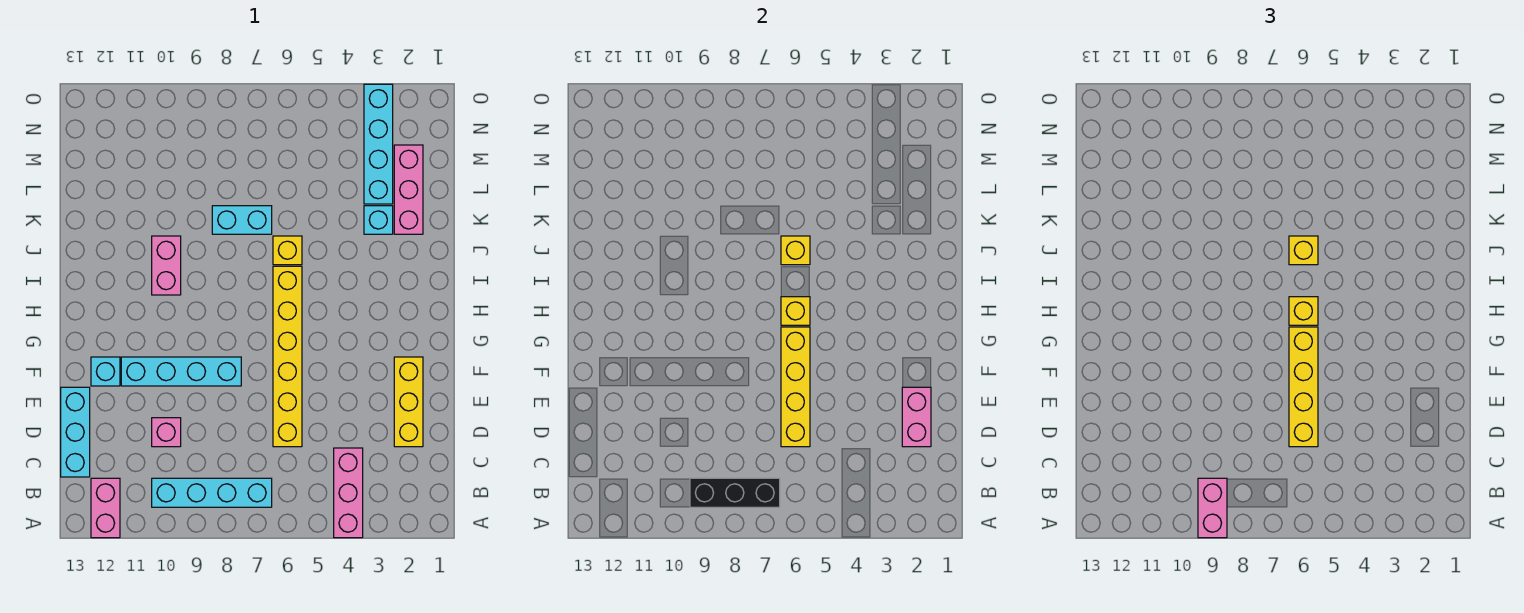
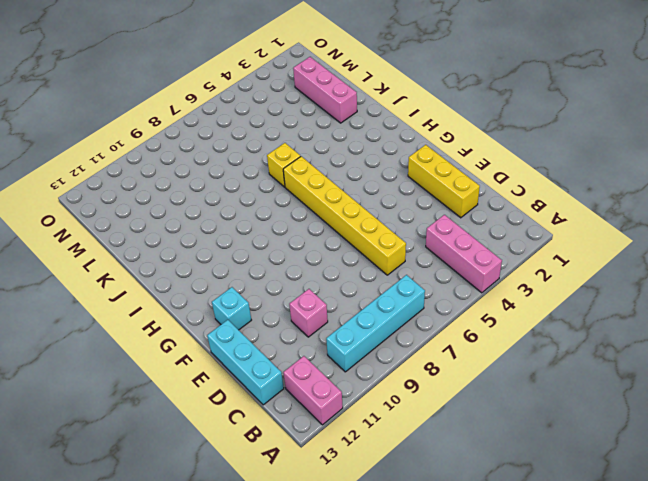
none -> cyan brick F8:F11 level 1
none -> pink brick I10:J10 level 1
none -> cyan brick K3 level 1

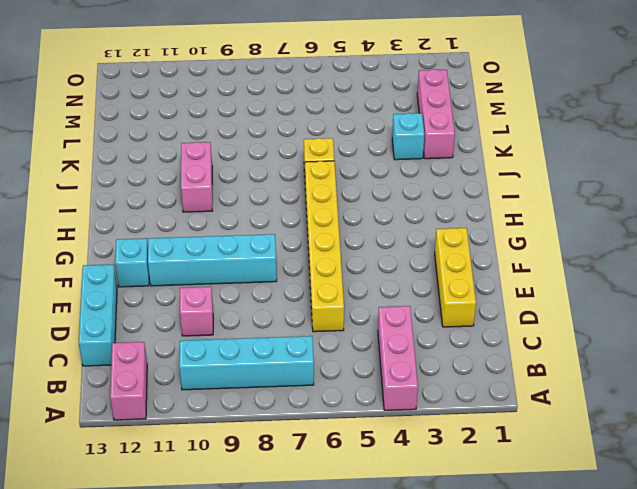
none -> cyan brick K7:K8 level 1
none -> cyan brick L3:O3 level 1
none -> black brick B7:B9 level 2

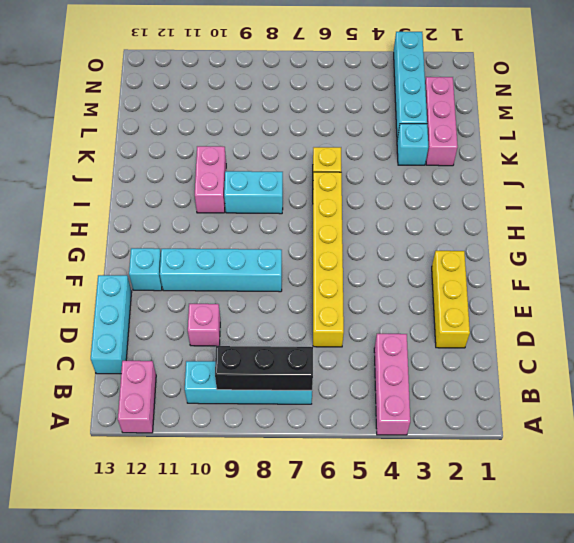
cyan brick I8:I9 level 1 -> cyan brick K7:K8 level 1
none -> pink brick D2:E2 level 2
none -> yellow brick D6:G6 level 2
none -> yellow brick H6 level 2

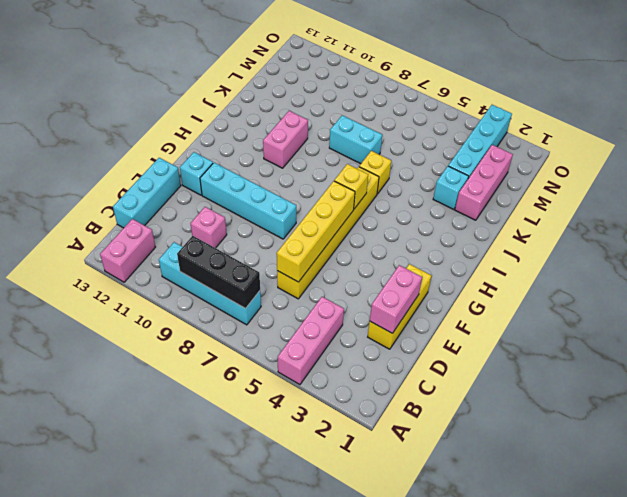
none -> yellow brick J6 level 2
none -> pink brick A9:B9 level 3
none -> yellow brick D6:G6 level 3

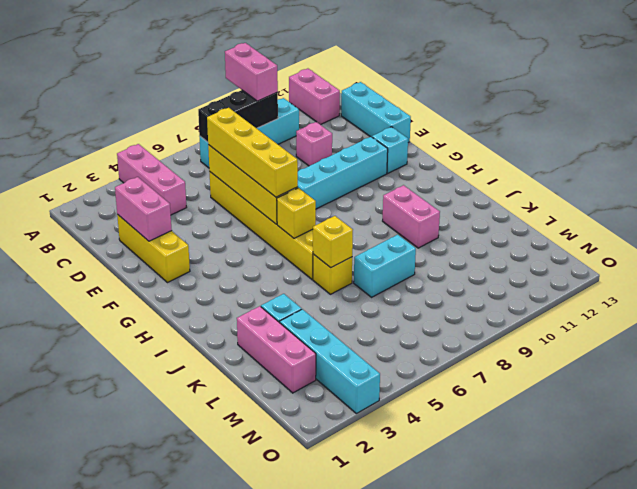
none -> yellow brick H6 level 3
none -> yellow brick J6 level 3

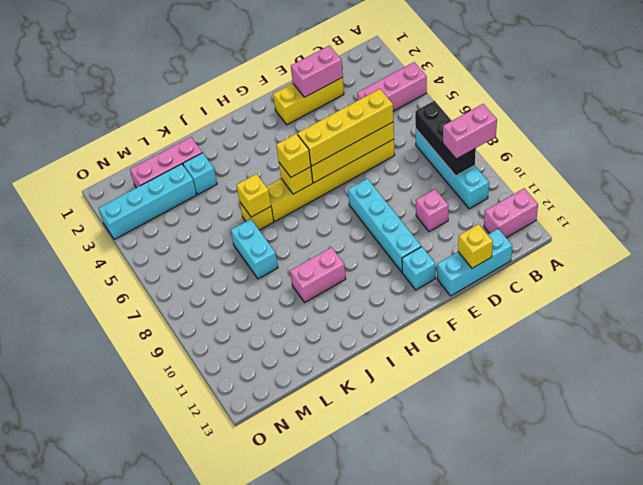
yellow brick D13 level 2 -> yellow brick J6 level 3

